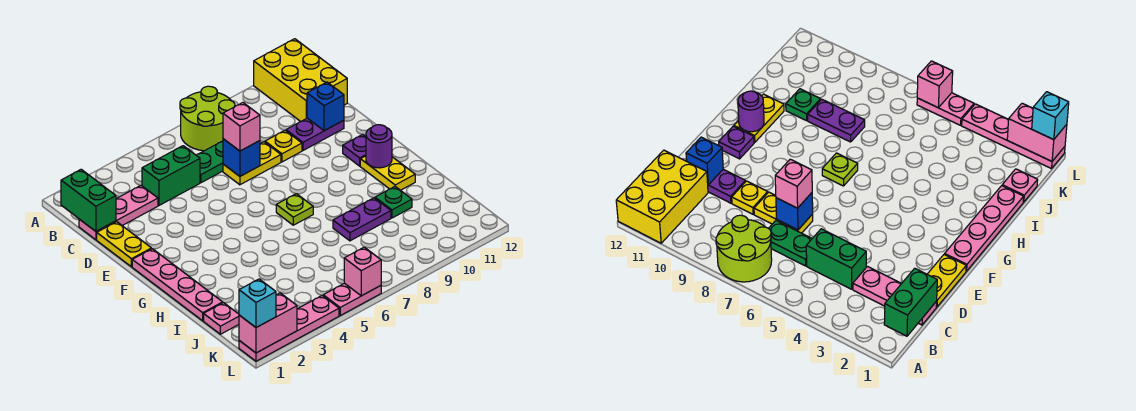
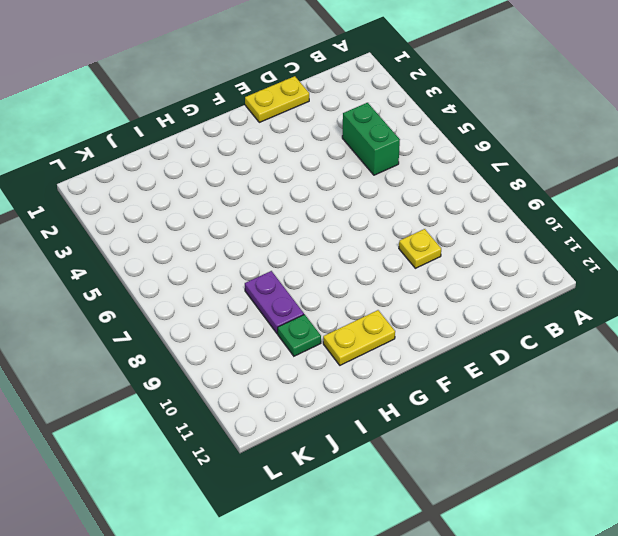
none -> lime round brick A7:B8 level 1
none -> yellow brick A11:C12 level 1
none -> pink plate C1:C3 level 1

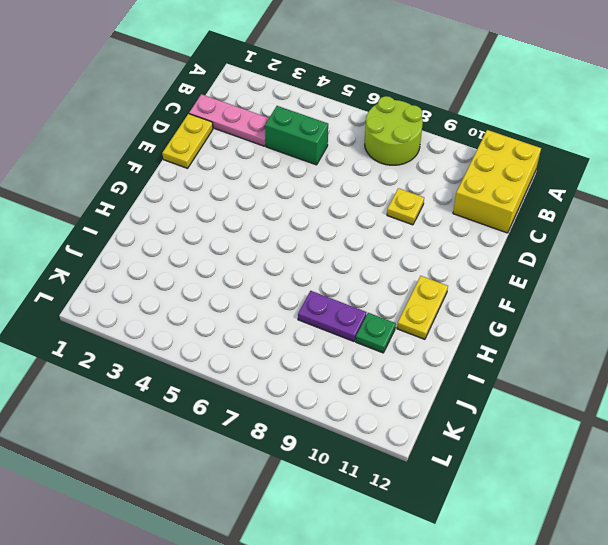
none -> green plate C6:C7 level 1
none -> yellow plate D7:D8 level 1
none -> purple plate D10:D11 level 1

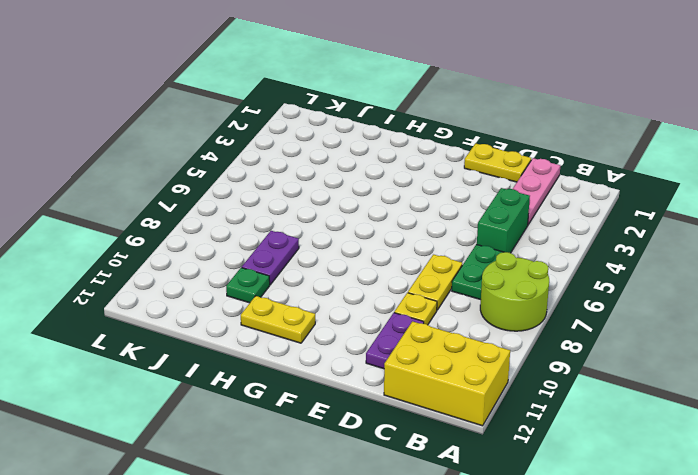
none -> pink plate F1:I1 level 1
none -> purple plate F11 level 1
none -> lime plate G7 level 1

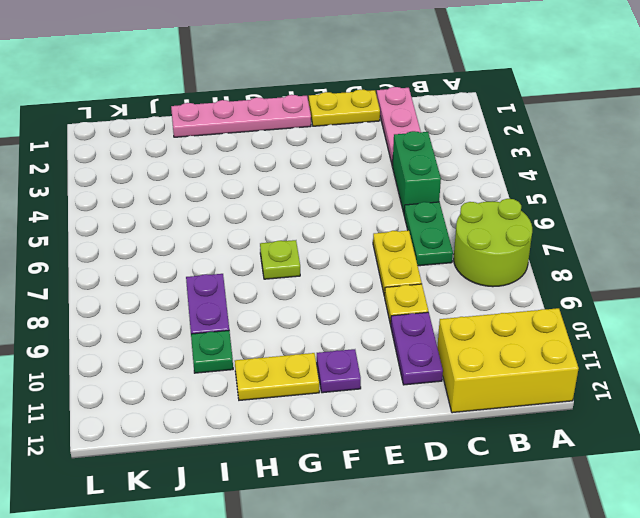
none -> pink plate J1 level 1
none -> pink plate L1:L4 level 1
none -> pink plate L5:L6 level 1

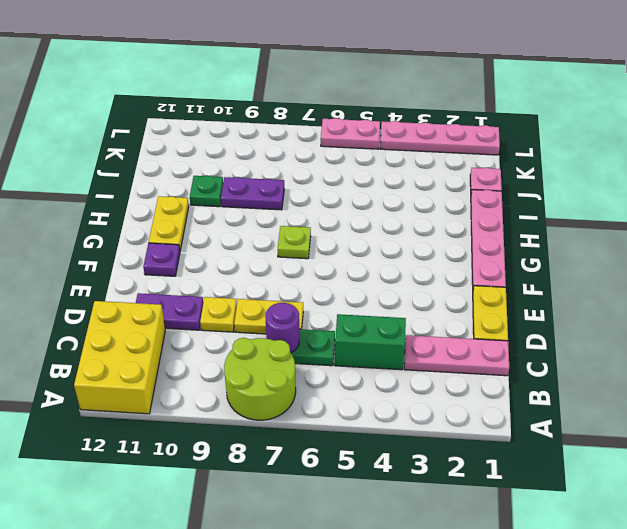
purple round brick C7 level 2 -> purple round brick G11 level 2
none -> green brick B1:C1 level 2
none -> blue brick D7 level 2
none -> blue brick D11 level 2

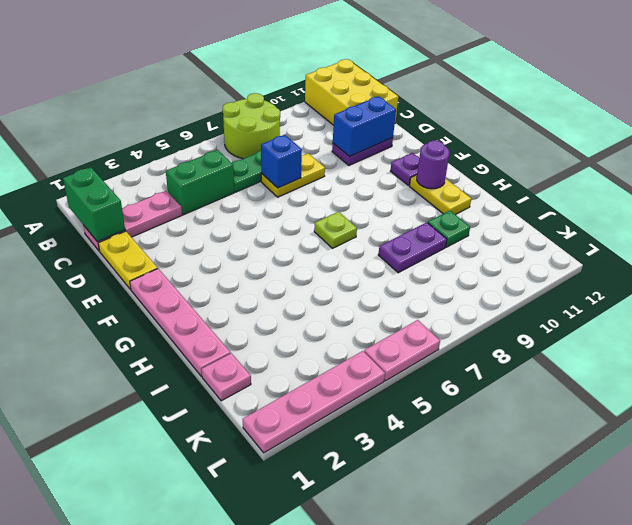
blue brick D10:D11 level 2 -> blue brick D11 level 2
none -> yellow plate D9 level 1
none -> pink brick L1:L2 level 2
none -> pink brick L6 level 2

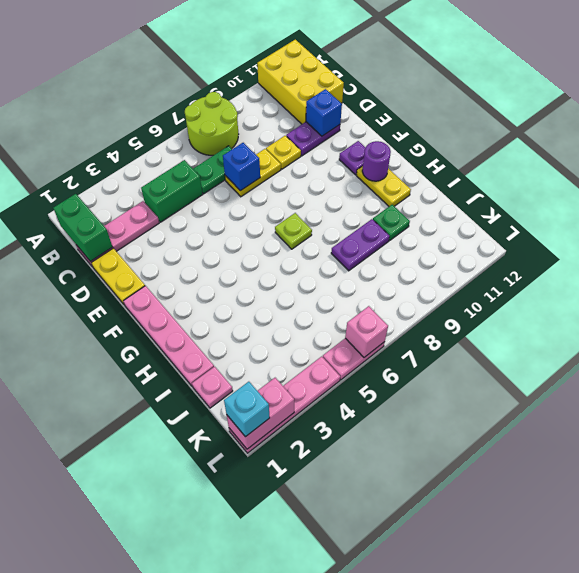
none -> pink brick D7 level 3

